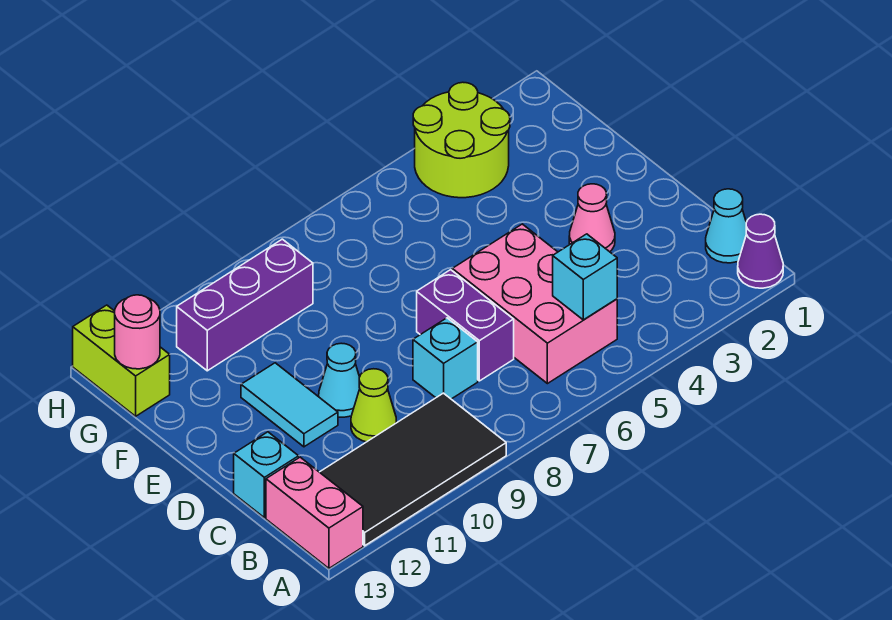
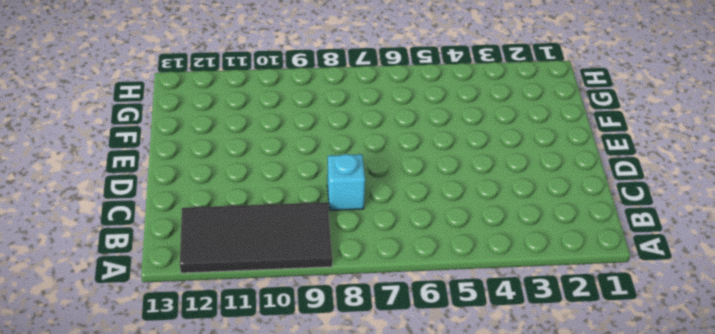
none -> purple cone A1 level 1
none -> pink brick A13:B13 level 1
none -> cyan cone B1 level 1

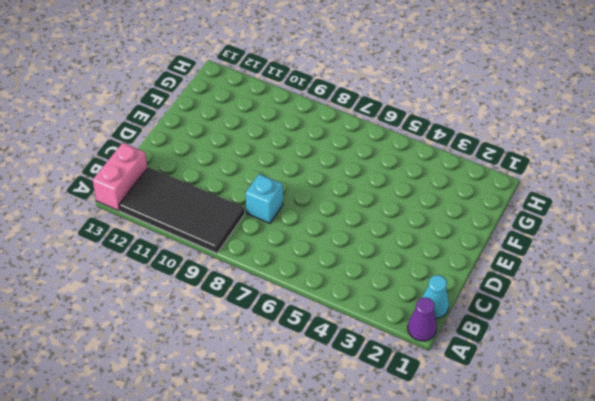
none -> pink brick B5:D6 level 1
none -> purple brick C7:D7 level 1
none -> lime cone C10 level 1

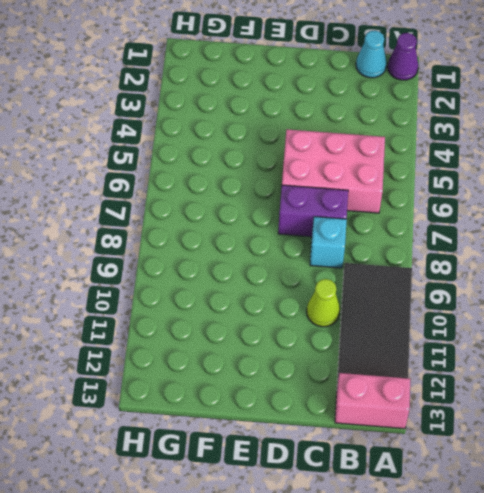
none -> cyan brick C13 level 1
none -> pink cone D3 level 1
none -> cyan cone D10 level 1

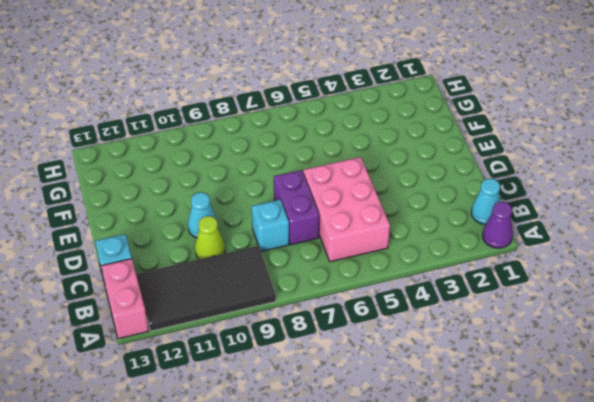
none -> pink cone D3 level 1
none -> cyan tile D11:E11 level 1
none -> lime round brick G3:H4 level 1

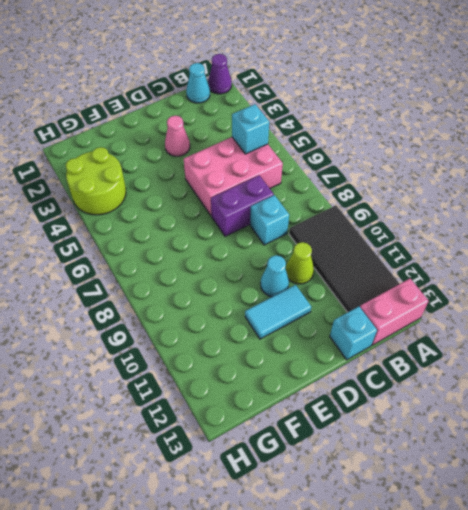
none -> purple brick G9:G11 level 1
none -> lime brick G13:H13 level 1
none -> pink round brick G13 level 2

